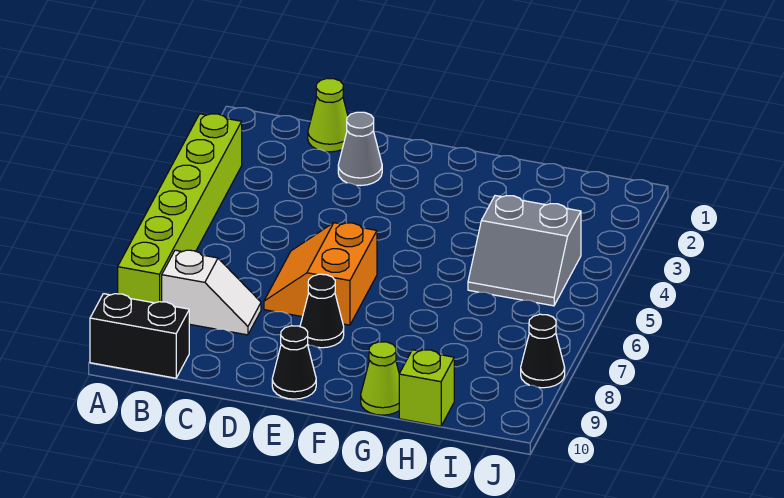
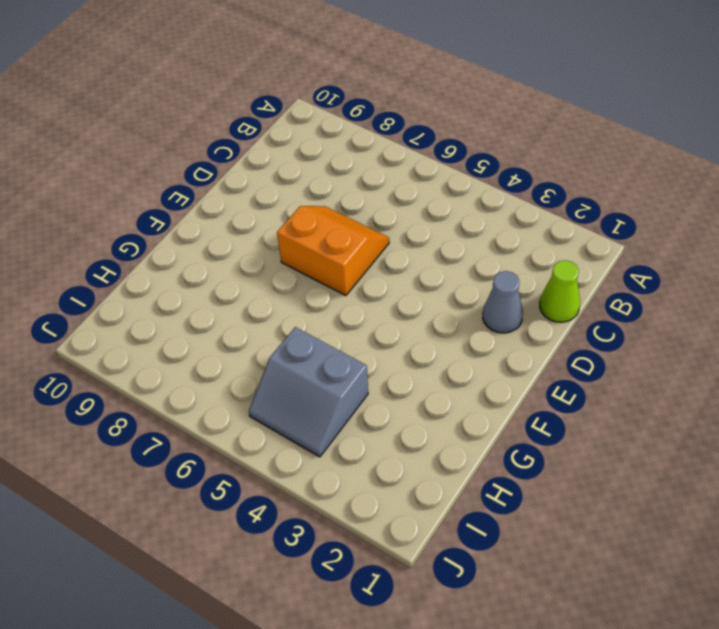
grey slope H4:I5 level 1 top H -> grey slope H4:I5 level 1 top 4
none -> lime brick A3:A8 level 1
none -> black brick A10:B10 level 1
none -> white slope B8:C8 level 1 top B

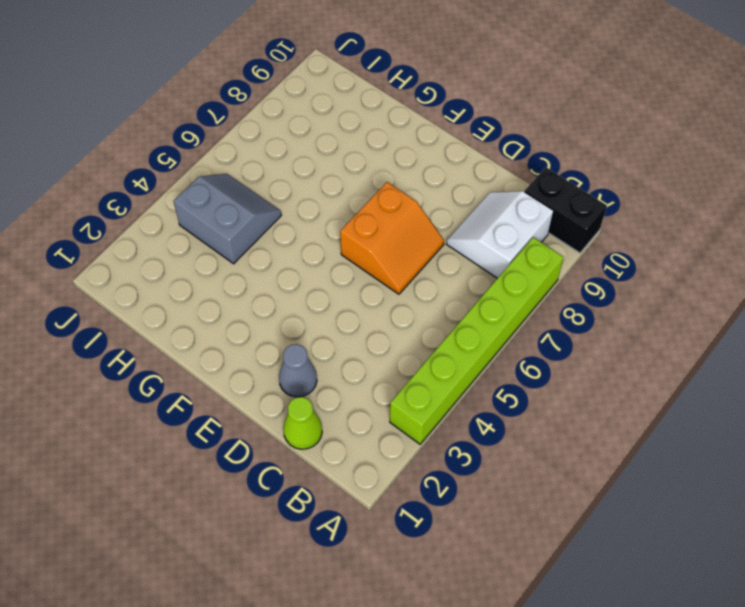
white slope B8:C9 level 1 top B -> white slope B8:C8 level 1 top B
none -> black cone E8 level 1
none -> black cone E10 level 1
none -> lime cone G10 level 1

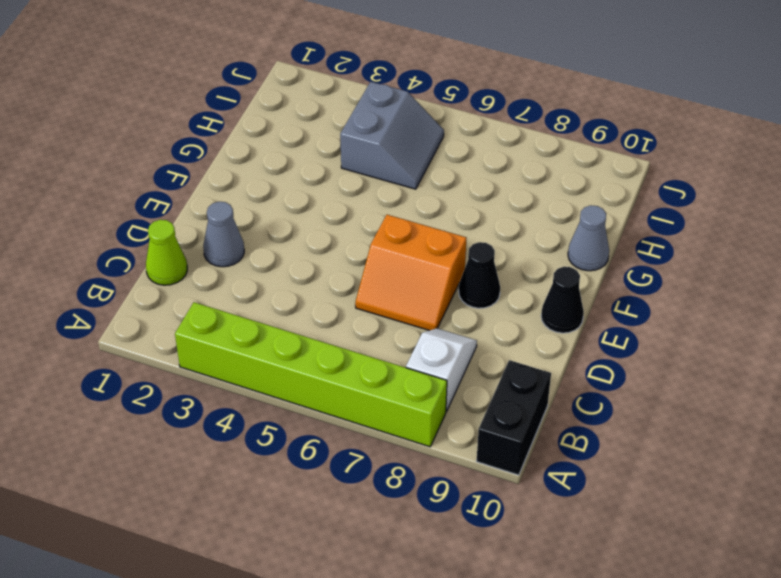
grey cone G10 level 1 -> lime cone G10 level 1
none -> lime brick H10 level 1
none -> black cone J8 level 1

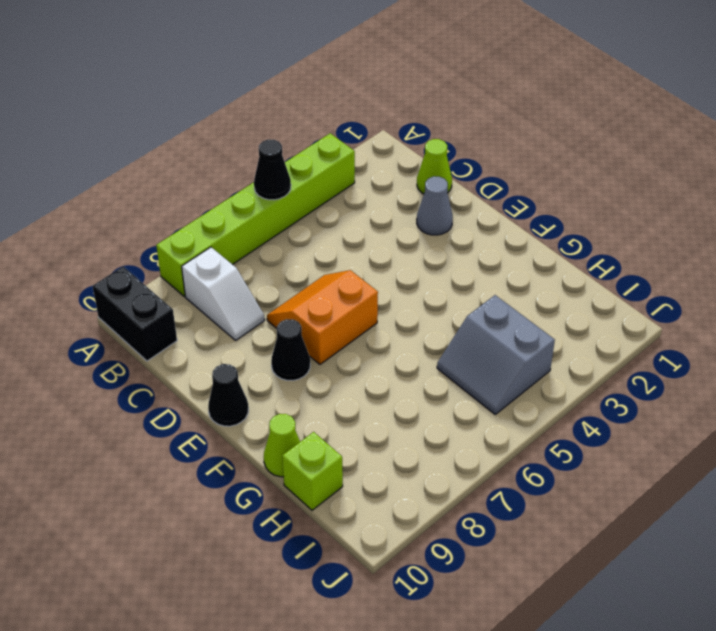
black cone A5 level 2 -> black cone J8 level 1

